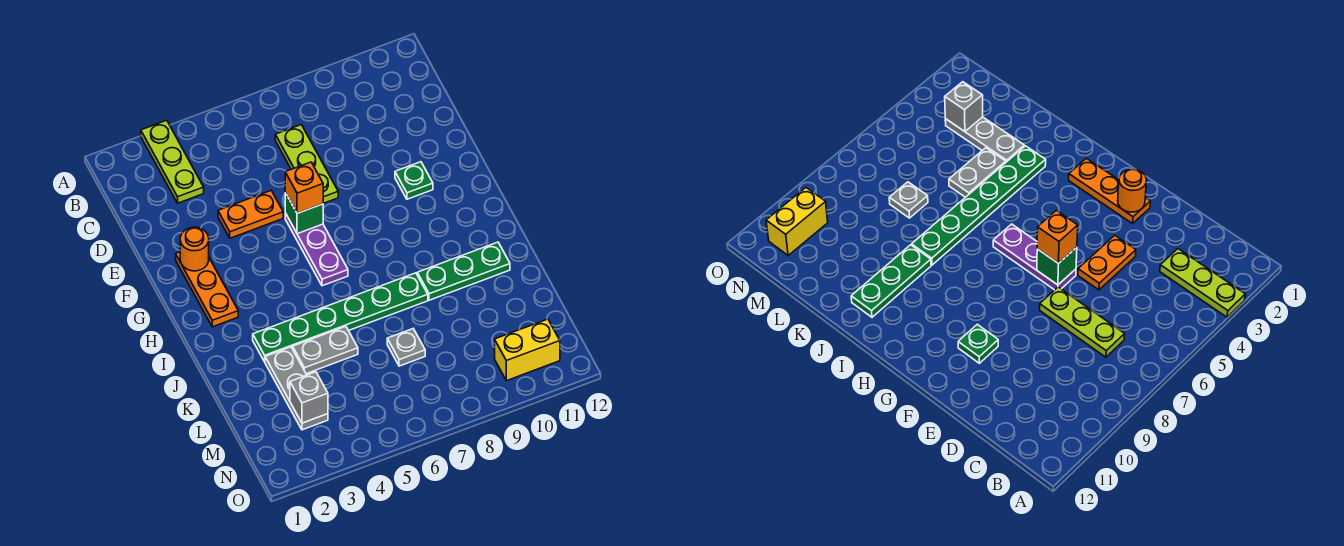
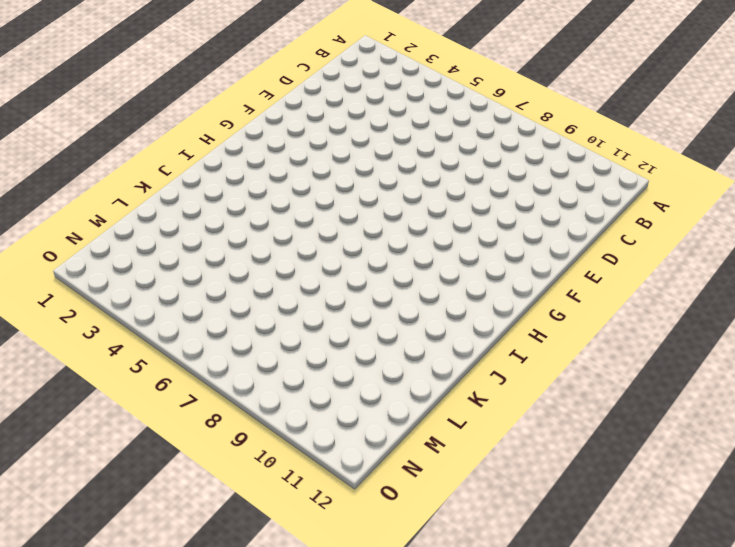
none -> lime plate A3:C3 level 1
none -> lime plate C7:E7 level 1
none -> orange plate E4:E5 level 1

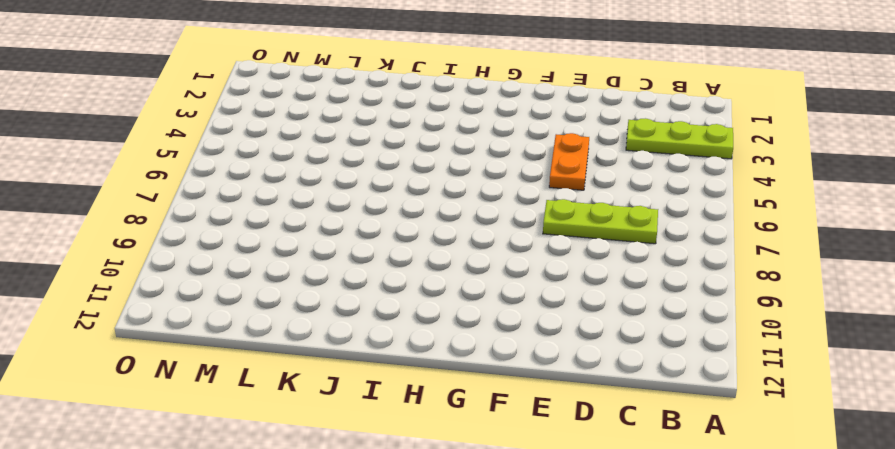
none -> orange plate F2:H2 level 1
none -> purple plate F6:H6 level 1
none -> green plate F10 level 1

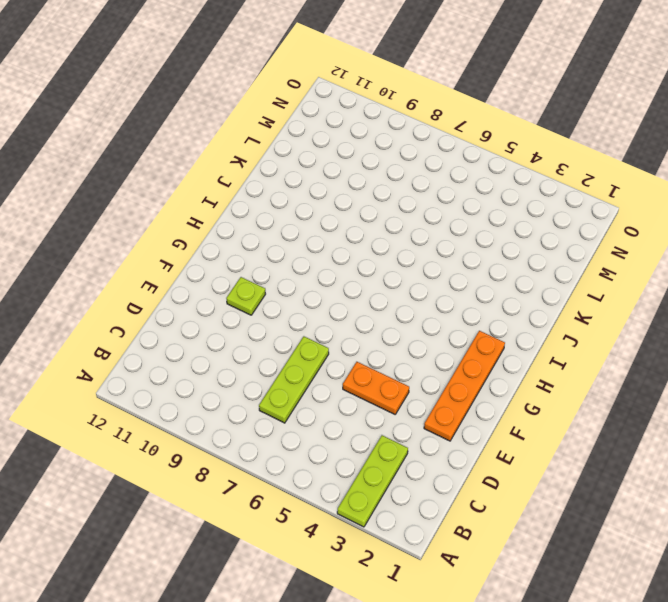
orange plate E2:H2 level 1 -> orange plate F2:H2 level 1
lime plate F10 level 1 -> green plate F10 level 1
none -> purple plate F6:H6 level 1
none -> green plate J3:J8 level 1
none -> green plate J9:J11 level 1

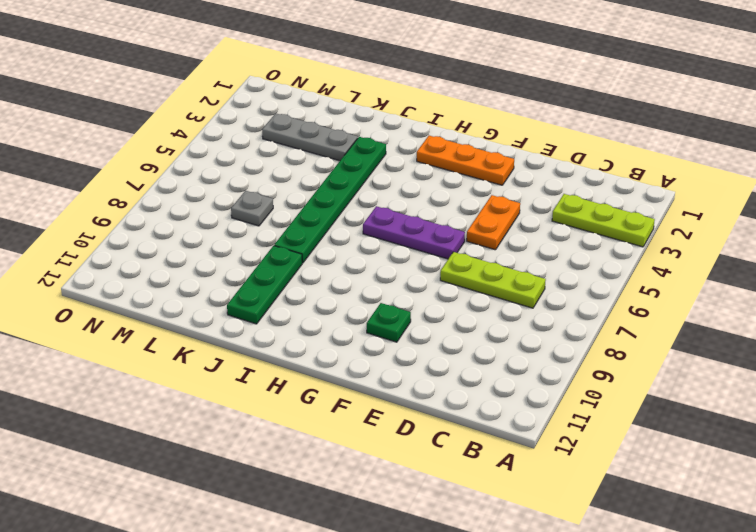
none -> grey plate K4:K5 level 1
none -> yellow brick N10:N11 level 1
none -> orange round brick F2 level 2

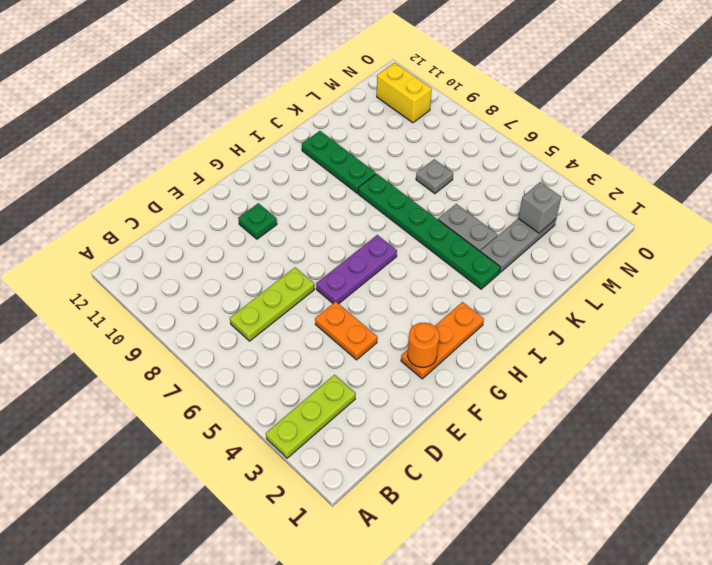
none -> green brick F6 level 2
none -> orange brick F6 level 3

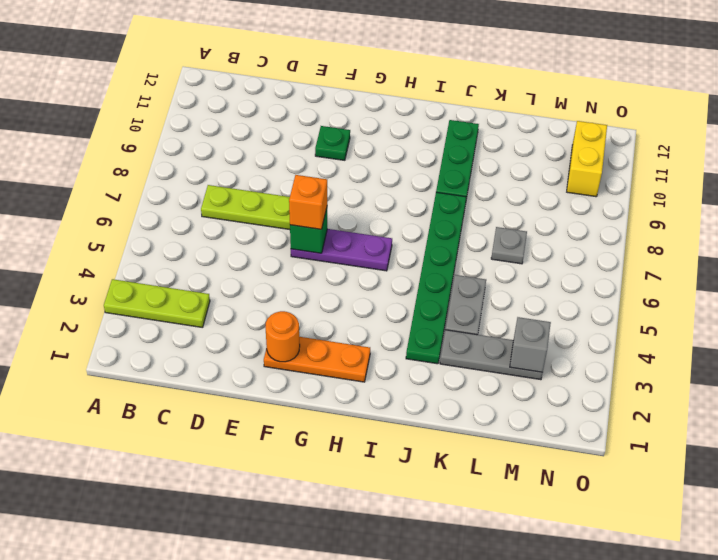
none -> orange plate E4:E5 level 1

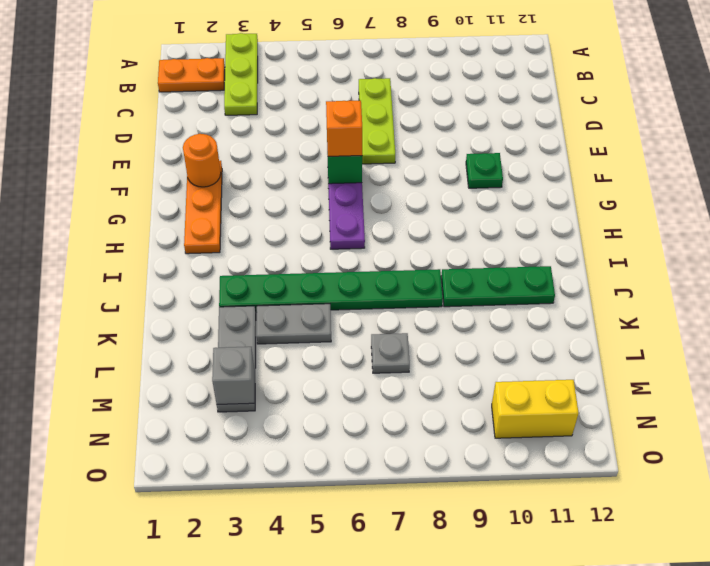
orange plate B1:B2 level 1 -> orange plate E4:E5 level 1

